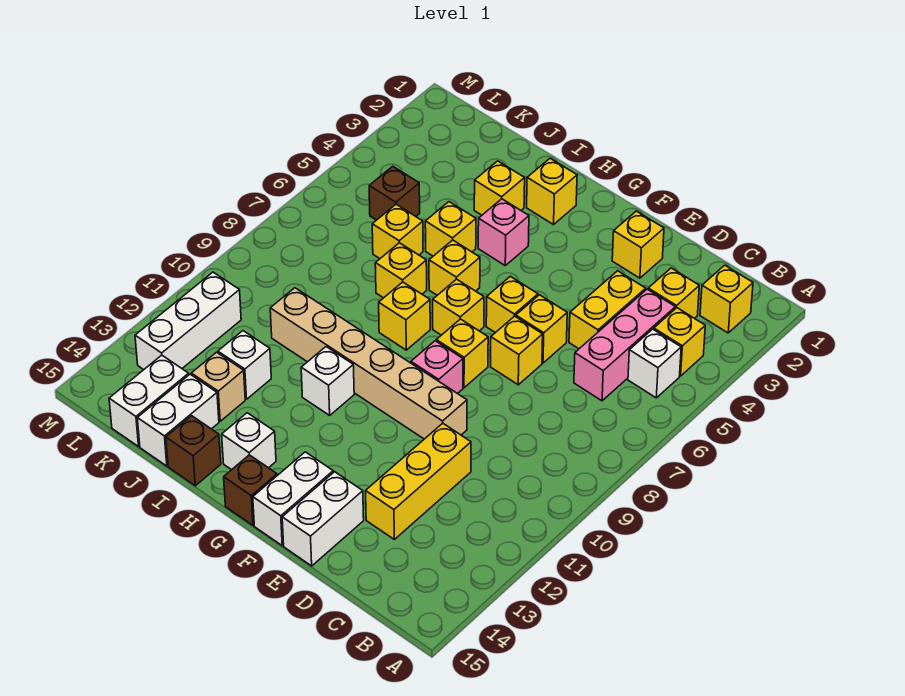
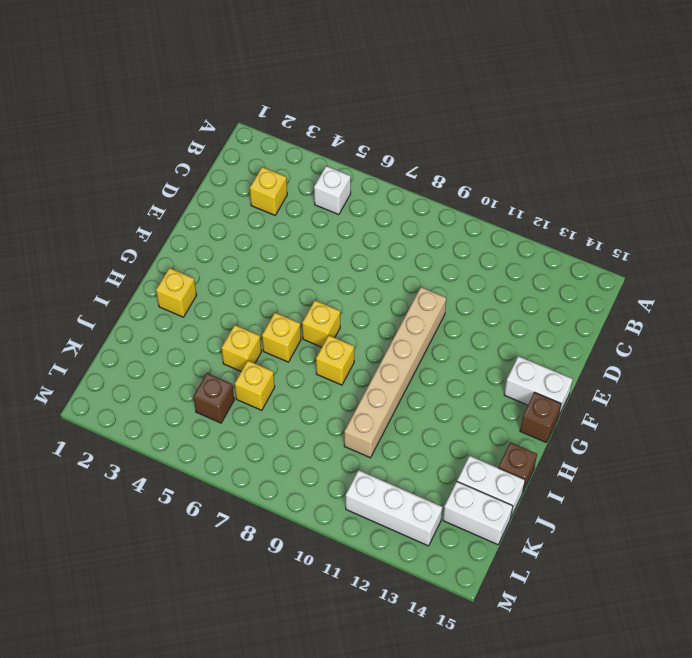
none -> yellow brick B2 level 1
none -> yellow brick B4 level 1
none -> pink brick C4:C6 level 1
none -> yellow brick D4:D5 level 1

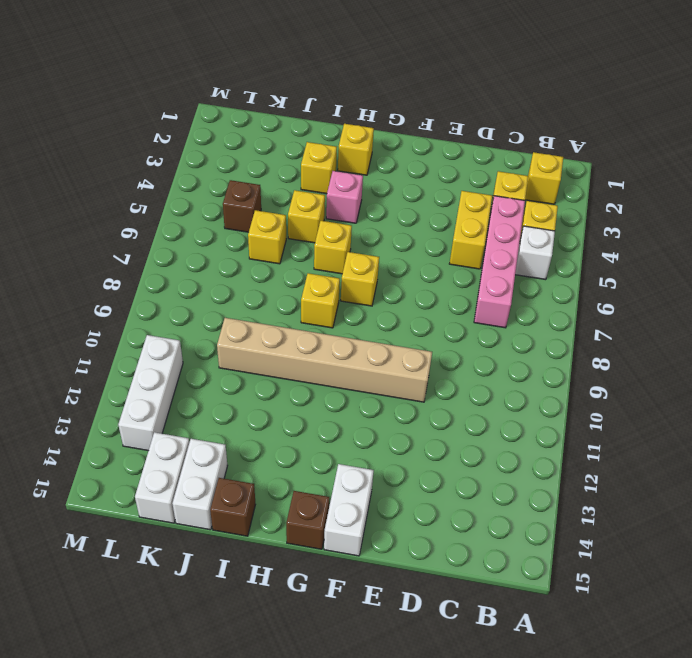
pink brick C4:C7 level 1 -> pink brick C4:C6 level 1
none -> yellow brick D11:D13 level 1
none -> yellow brick E2 level 1
none -> yellow brick E6 level 1
none -> yellow brick E7 level 1

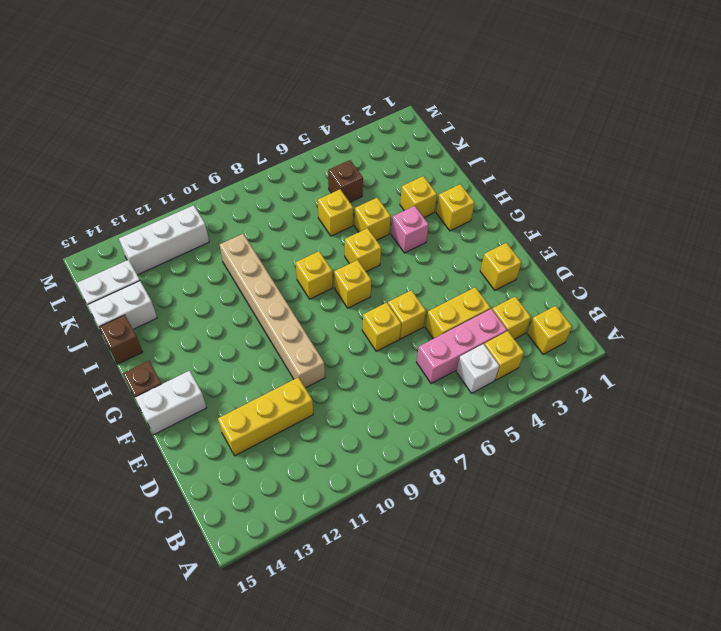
none -> white brick E14:E15 level 1
none -> yellow brick F6 level 1
none -> yellow brick F8 level 1
none -> pink brick F9 level 1

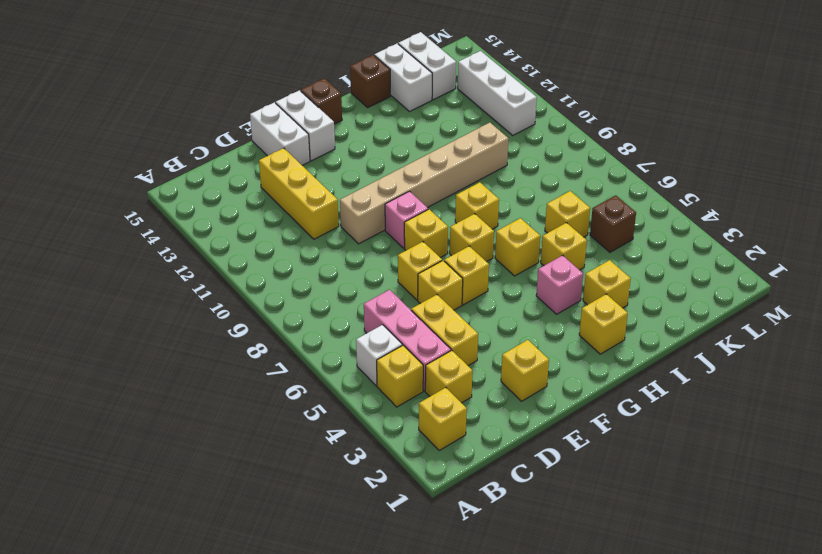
none -> white brick H11 level 1
none -> white brick H14 level 1
none -> yellow brick I7 level 1
none -> white brick J12 level 1

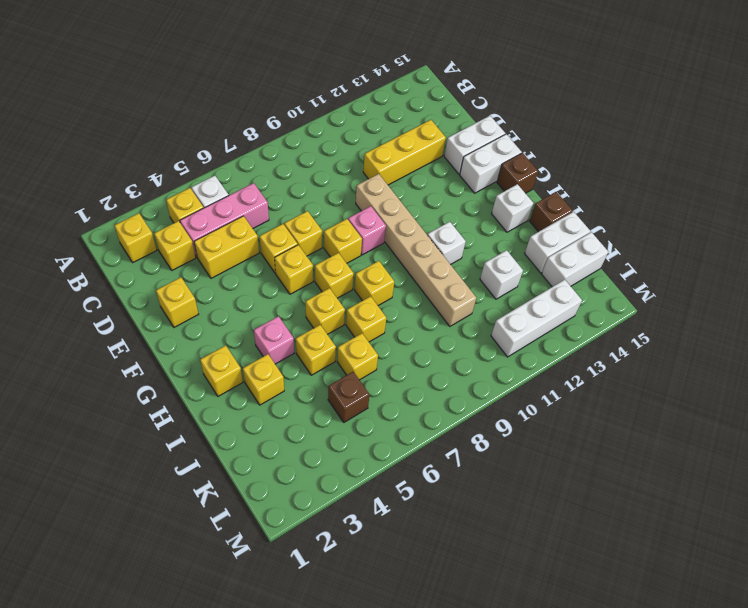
none -> tan brick J13 level 1

